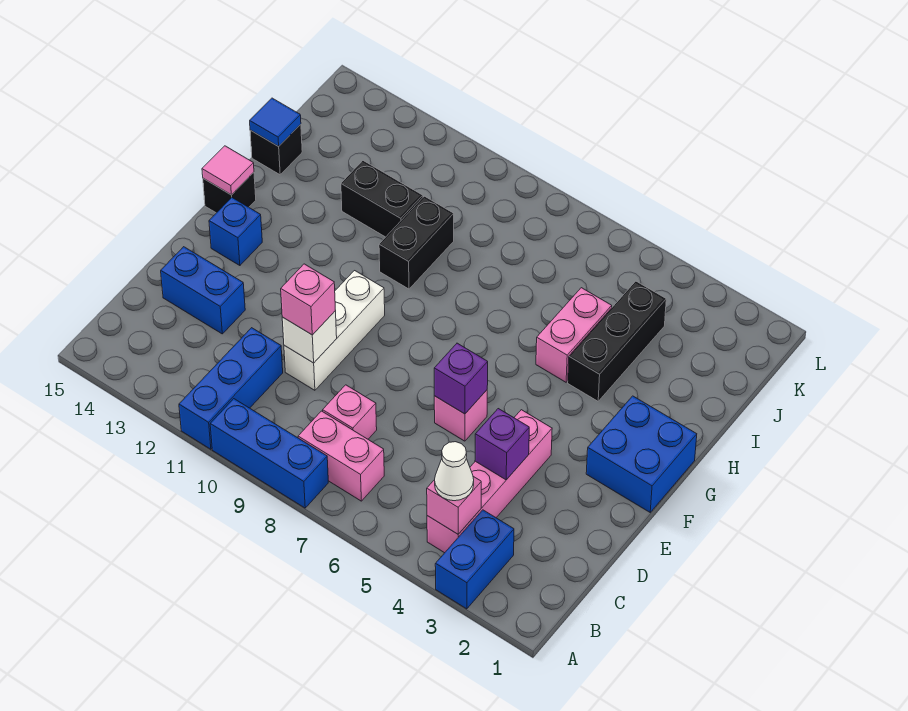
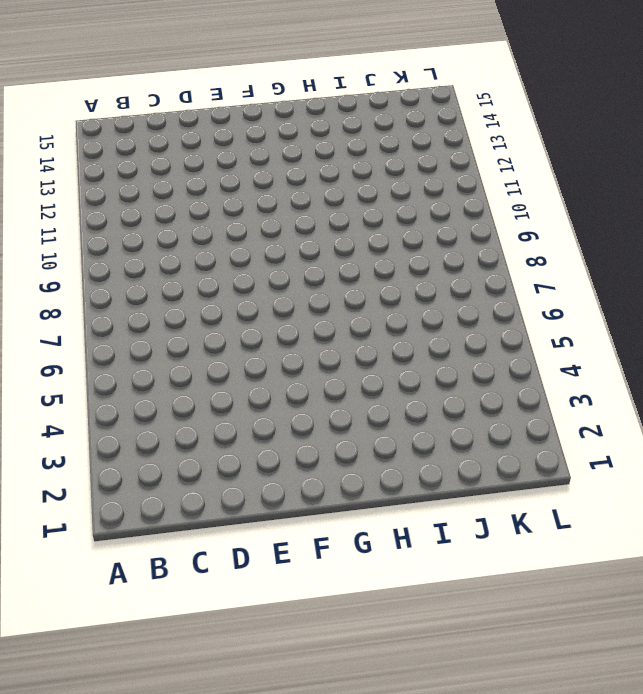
none -> blue brick A3:B3 level 1
none -> blue brick A8:A10 level 1
none -> blue brick A11:C11 level 1

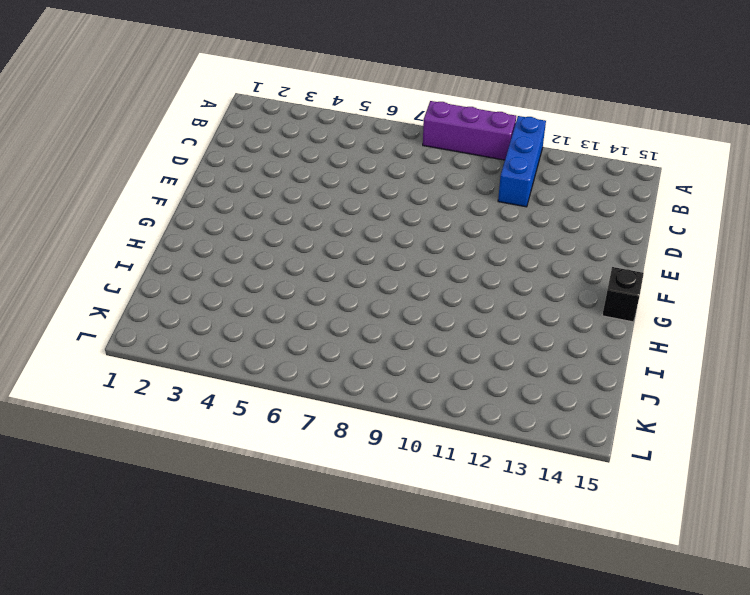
purple brick A8:A10 level 1 -> blue brick A8:A10 level 1
none -> blue brick A3:B3 level 1
none -> pink brick B4:E4 level 1
none -> pink brick B7:B8 level 1

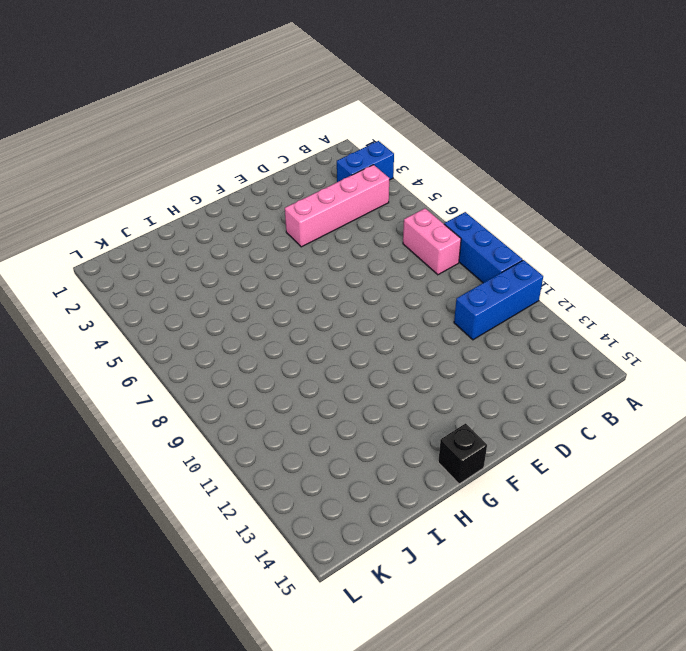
none -> pink brick C8 level 1
none -> white brick D10:F10 level 1
none -> blue brick D13:D14 level 1

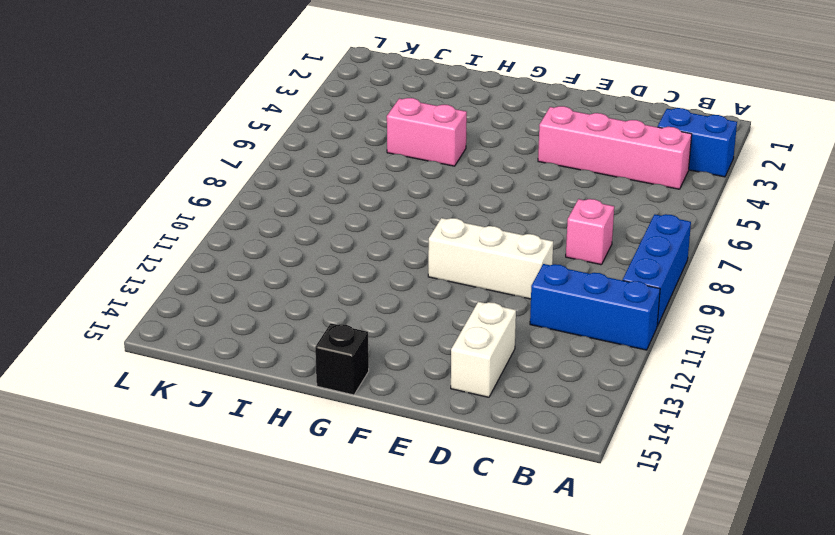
white brick D13:D14 level 1 -> blue brick D13:D14 level 1
none -> pink brick B7:B8 level 1
none -> pink brick E6 level 1
none -> blue brick F1:G2 level 1

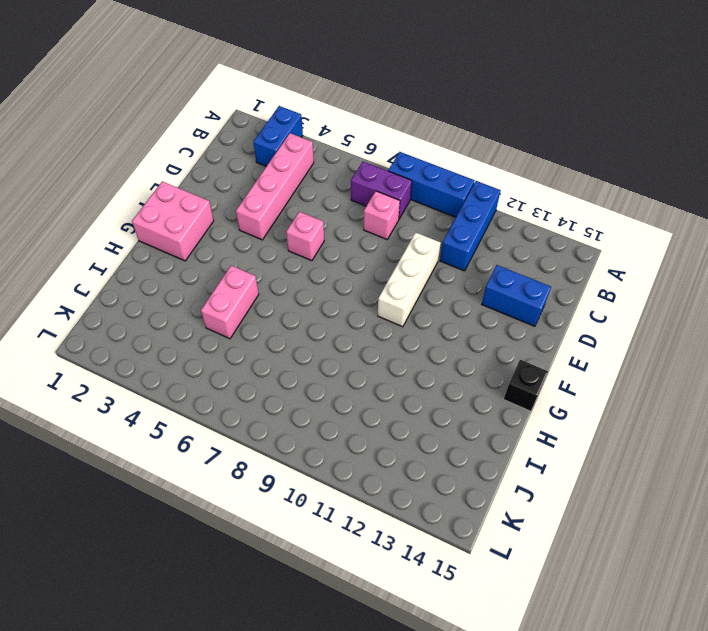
purple brick B7:B8 level 1 -> pink brick B7:B8 level 1
pink brick F1:G2 level 1 -> blue brick F1:G2 level 1
none -> blue brick F14 level 1
none -> black brick H4:J4 level 1
none -> black brick H10:I10 level 1

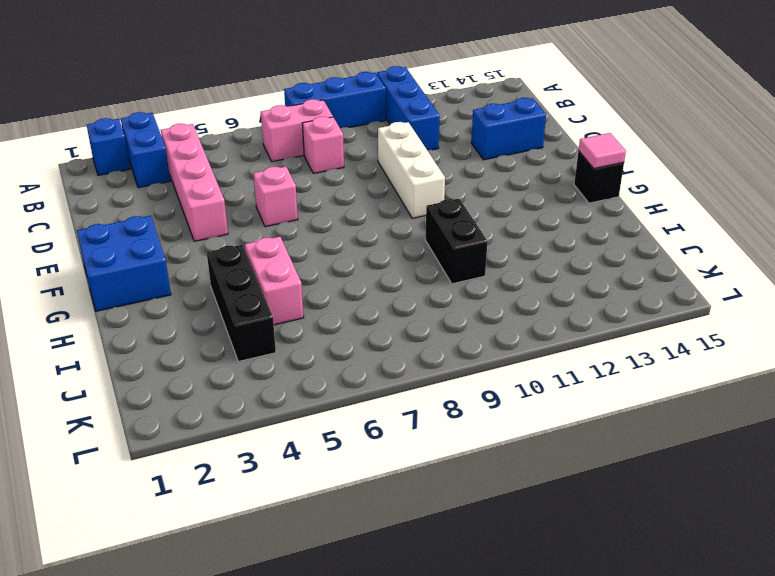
blue brick A2 level 1 -> blue brick F14 level 1
none -> black brick I11:I12 level 1
none -> black brick I15 level 1
none -> pink brick B4 level 2

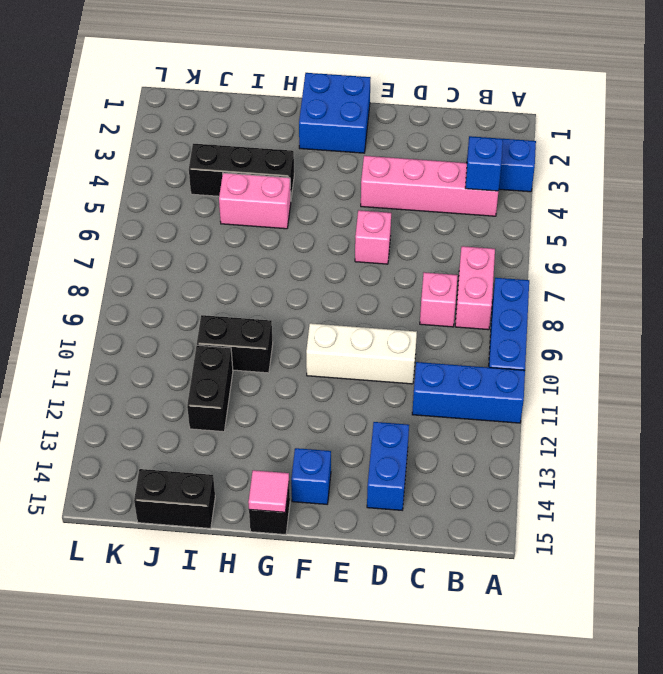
blue brick B4 level 2 -> pink brick B4 level 2
black brick I15:J15 level 1 -> black brick I15 level 1
none -> purple brick D4 level 2
none -> white brick D10 level 2
none -> purple brick E6 level 2

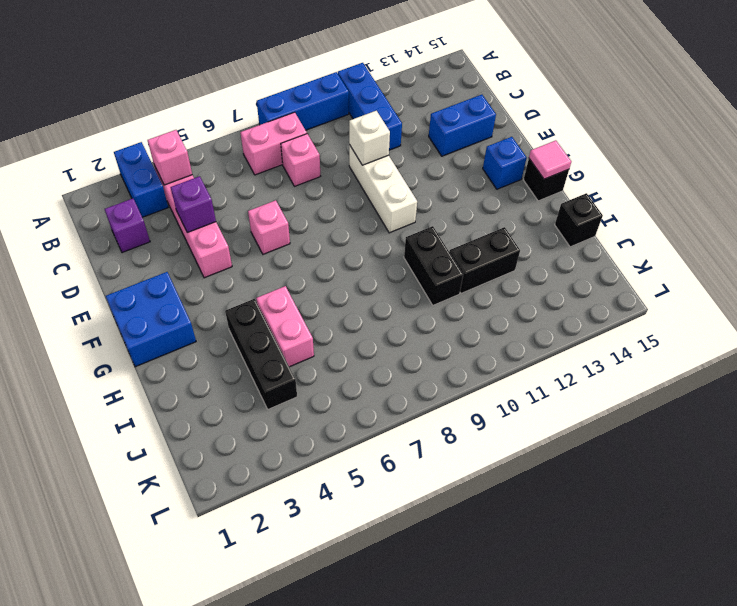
purple brick C2 level 1 -> purple brick E6 level 2
none -> blue tile I15 level 2
none -> white cone B4 level 3
none -> pink brick D10 level 3

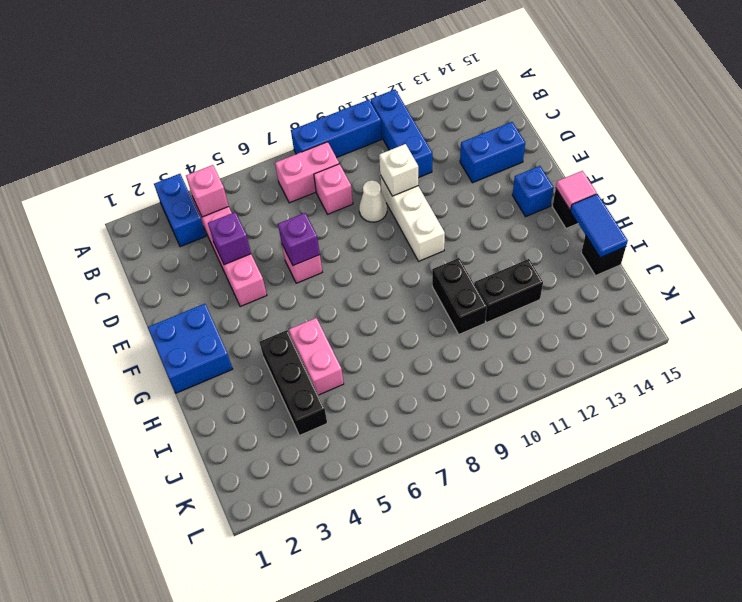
white cone D9 level 1 -> white cone B4 level 3
blue tile H15:I15 level 2 -> blue tile I15 level 2
none -> pink brick D10 level 3

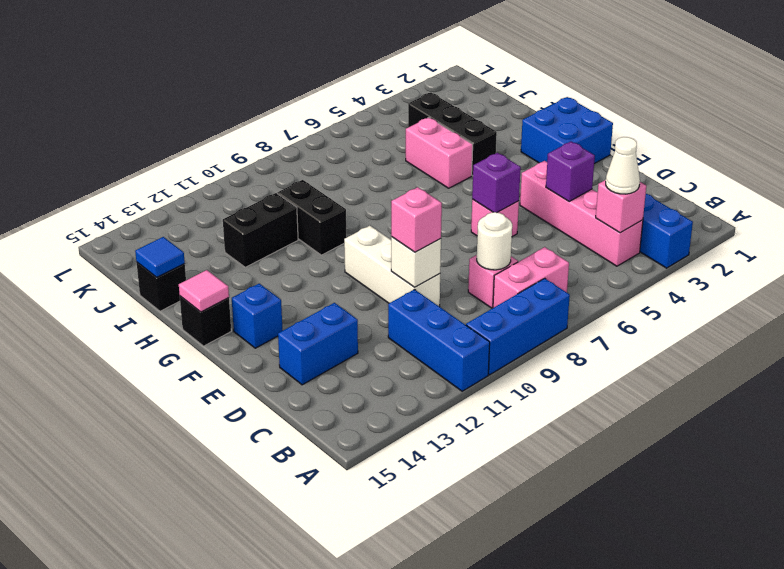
white round brick C8 level 2 -> none

